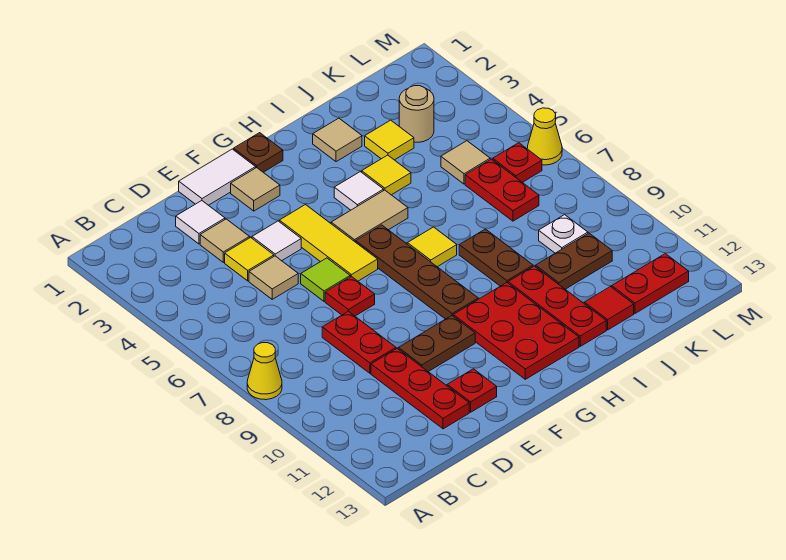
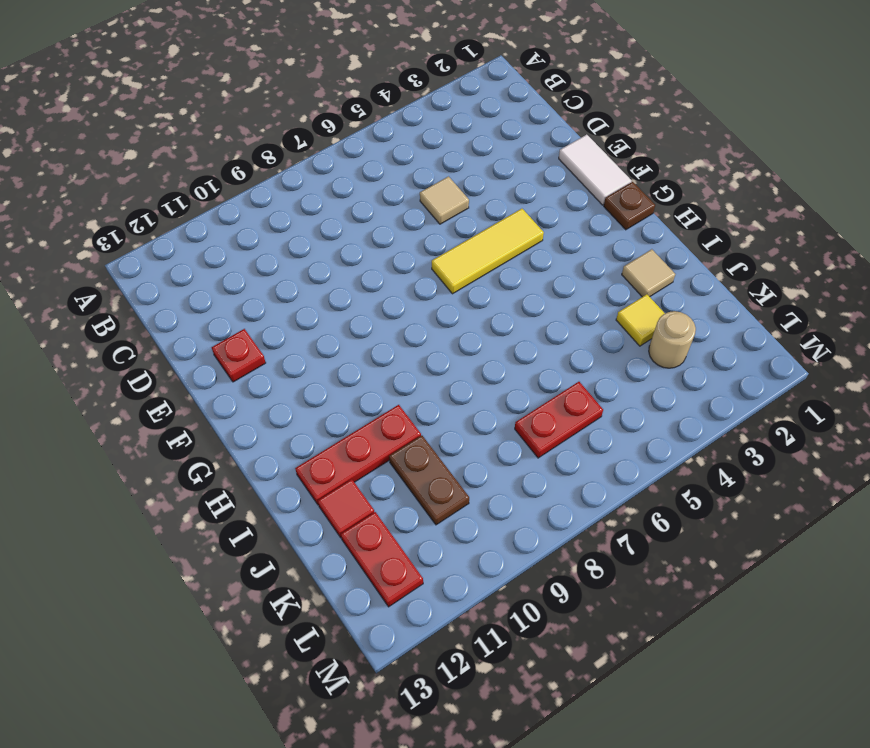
none -> yellow cone A8 level 1
none -> white tile D2 level 1
none -> tan tile D3 level 1
none -> yellow tile D4 level 1

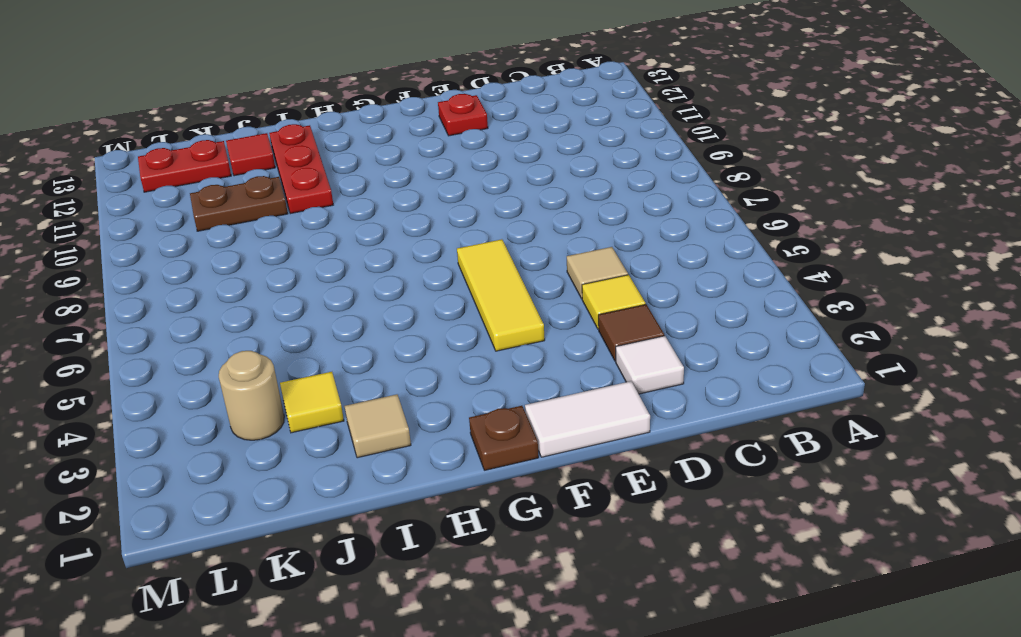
brown tile D3 level 1 -> tan tile D3 level 1
none -> yellow cone A8 level 1
none -> red plate D8:D9 level 1
none -> red plate D10:D12 level 1
none -> white tile E4 level 1

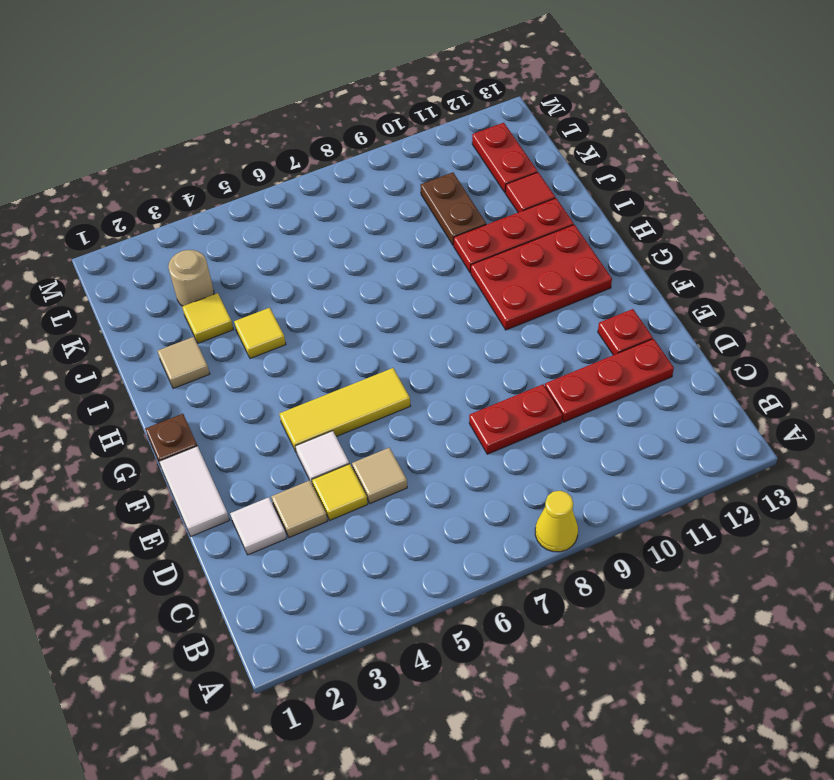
none -> lime tile E6 level 1
none -> red plate E7 level 1
none -> brown plate E10:F10 level 1
none -> tan tile F2 level 1

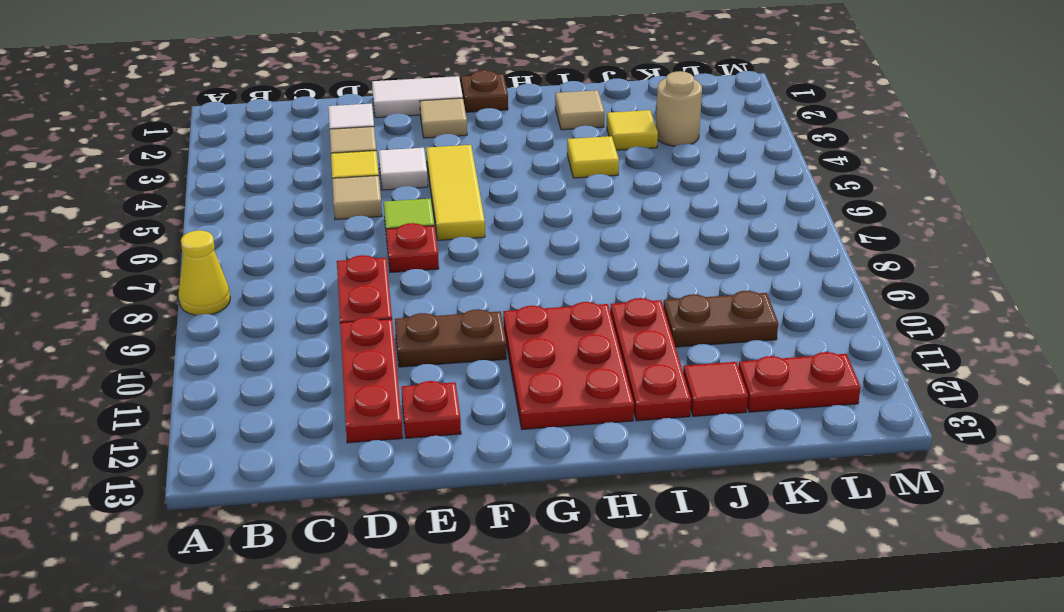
none -> tan tile G5:H5 level 1
none -> brown plate G6:G9 level 1
none -> white tile H4 level 1
none -> yellow tile H7 level 1

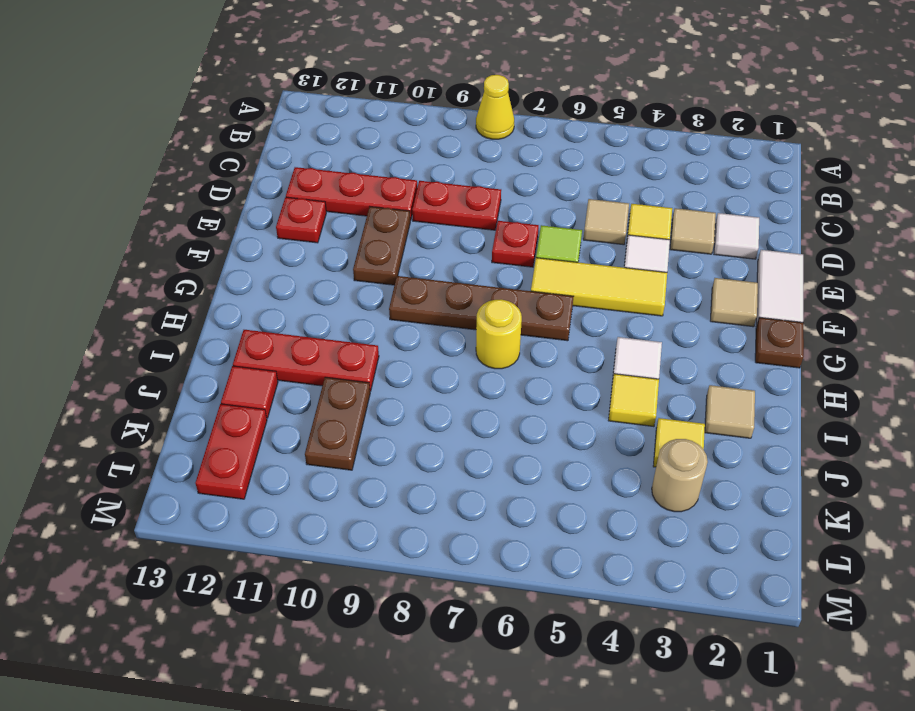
yellow round brick H7 level 1 -> yellow tile H7 level 1
none -> tan tile G5:H5 level 1
none -> red plate G10:H12 level 1
none -> brown plate I8:I9 level 1
none -> tan tile K5 level 1

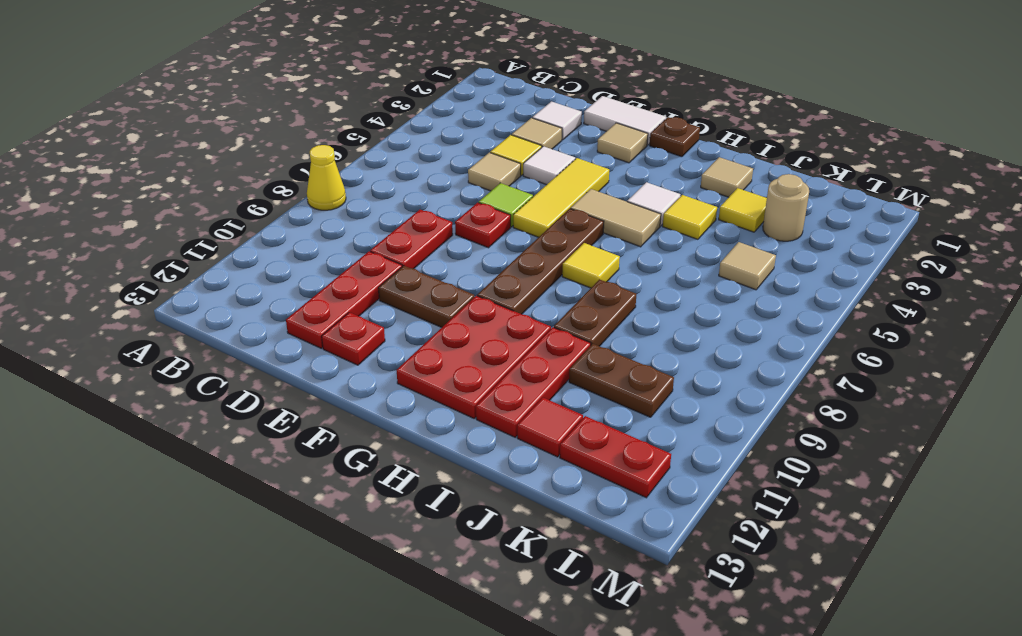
none -> red plate K6:K7 level 1
none -> white plate K9 level 1
none -> red plate L6 level 1
none -> yellow cone M6 level 1

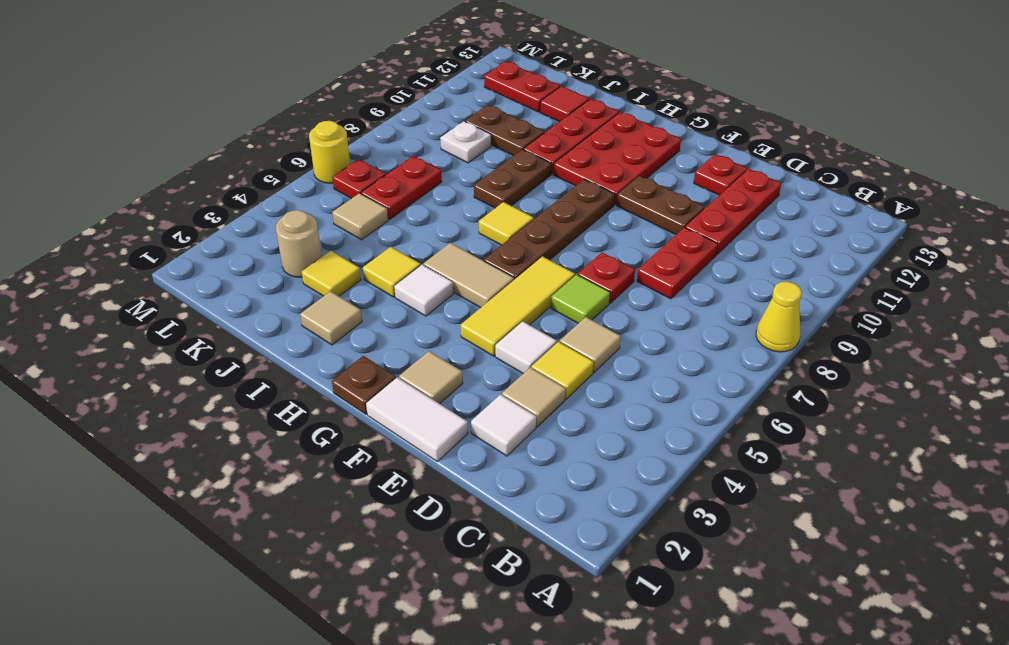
yellow round brick M6 level 1 -> yellow cone M6 level 1

